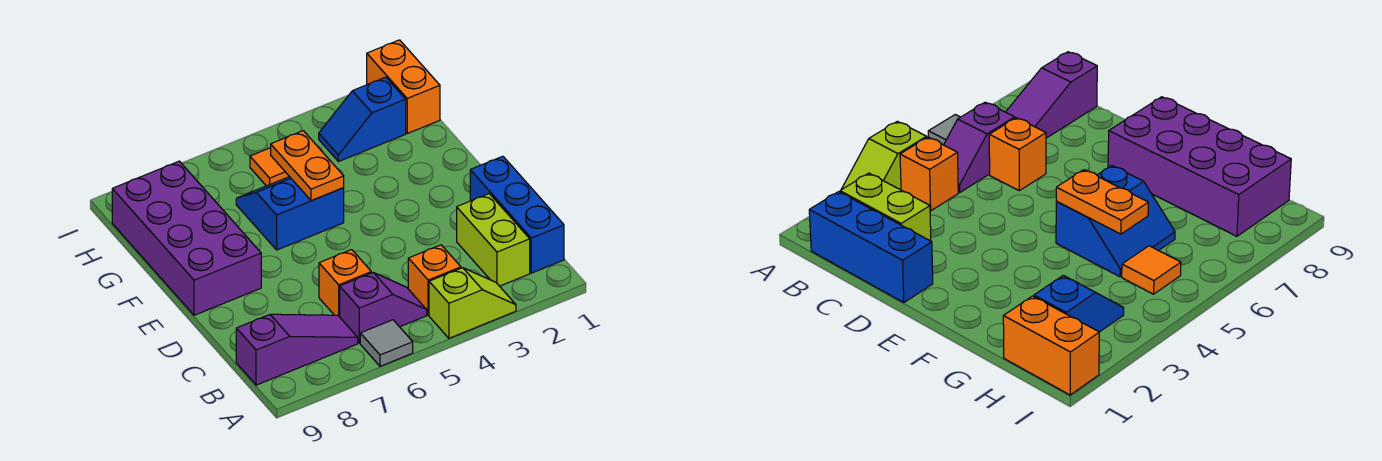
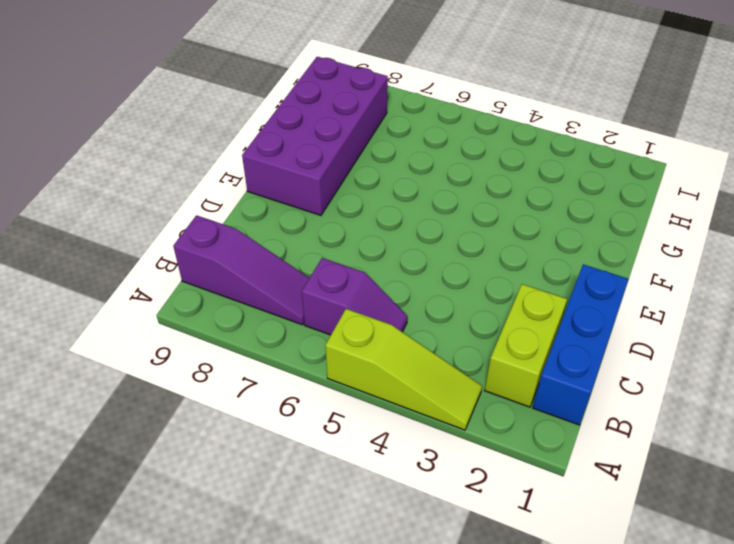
lime slope A3:A5 level 1 top 5 -> lime slope A3:A4 level 1 top 4
none -> grey tile A6 level 1
none -> orange brick B4 level 1
none -> orange brick C6 level 1

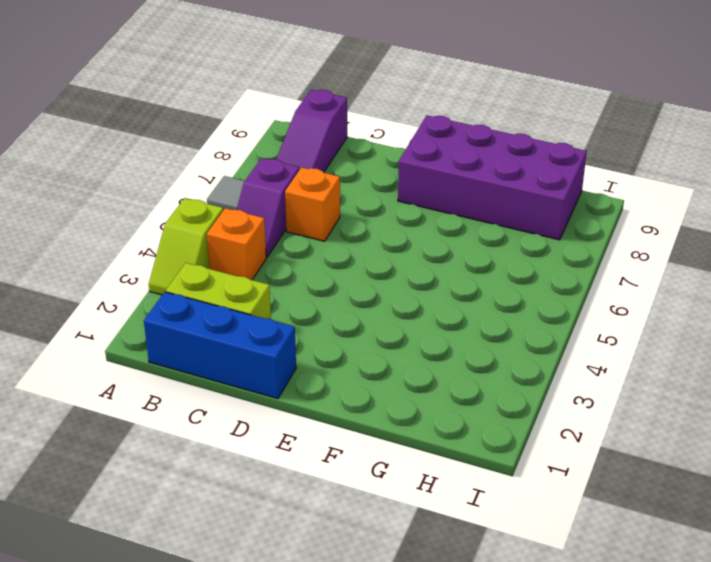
none -> blue slope F5:G6 level 1 top F
none -> orange brick H1:I1 level 1
none -> blue slope H2:H3 level 1 top 2

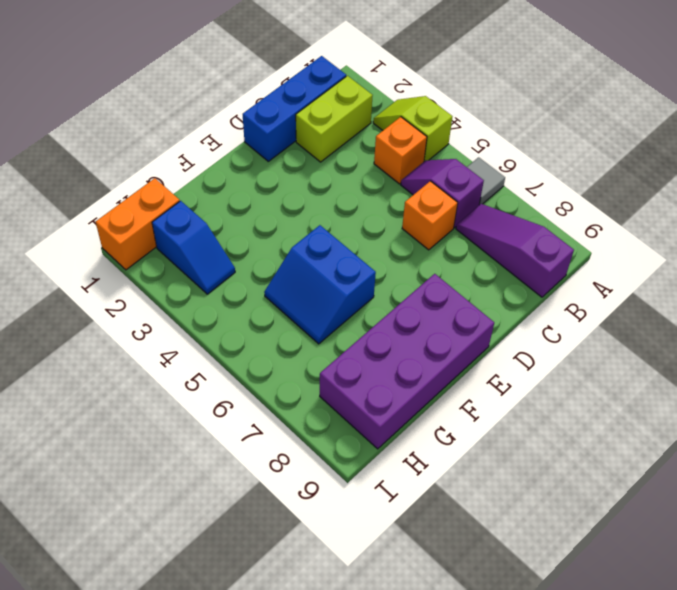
none -> orange tile H5 level 1
none -> orange plate F5:G5 level 2

